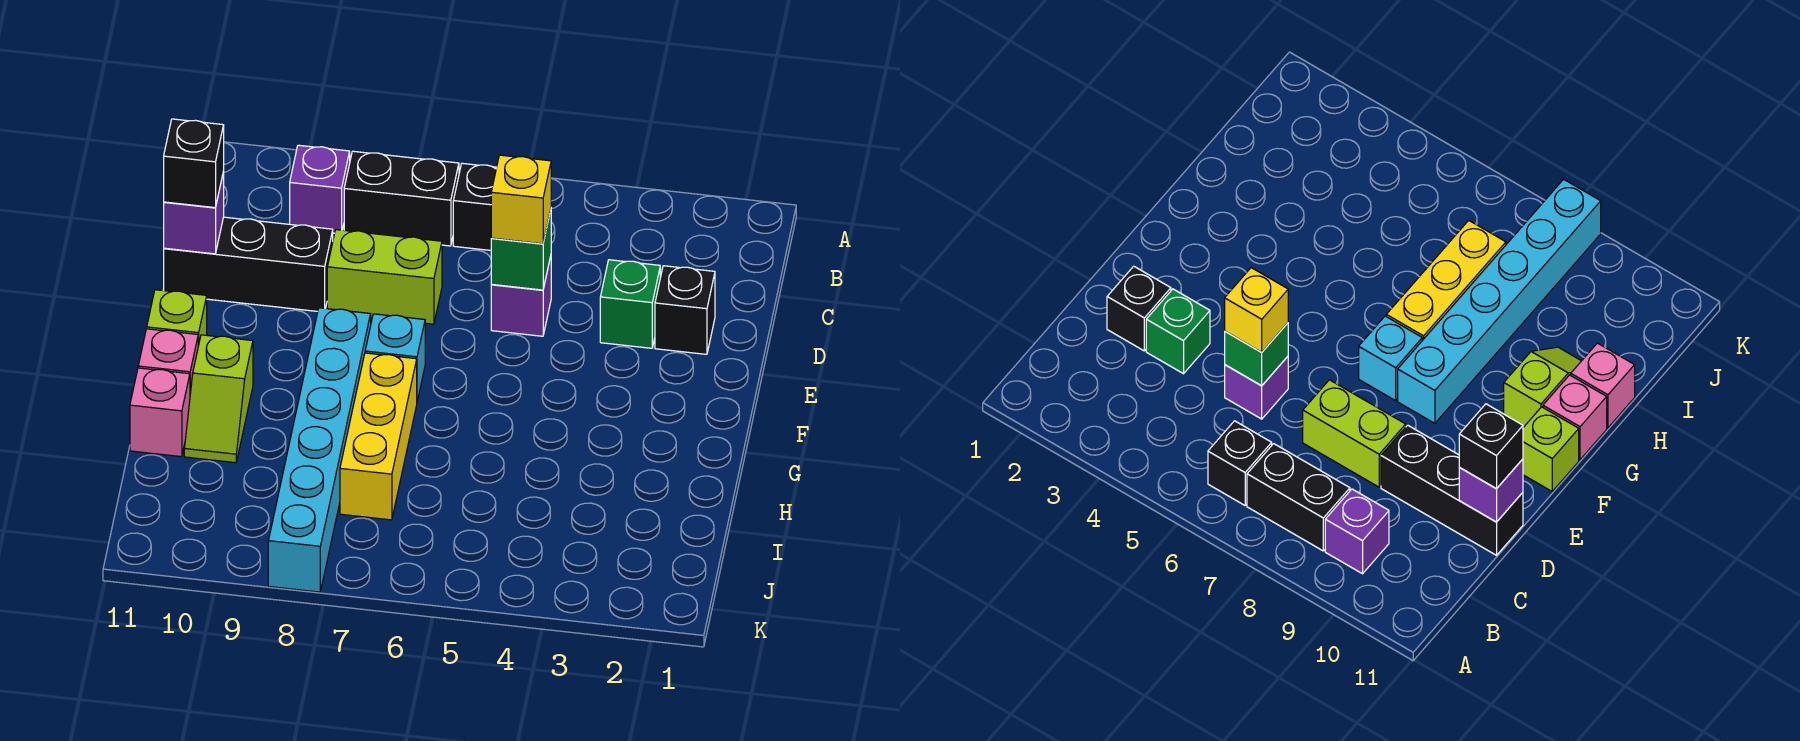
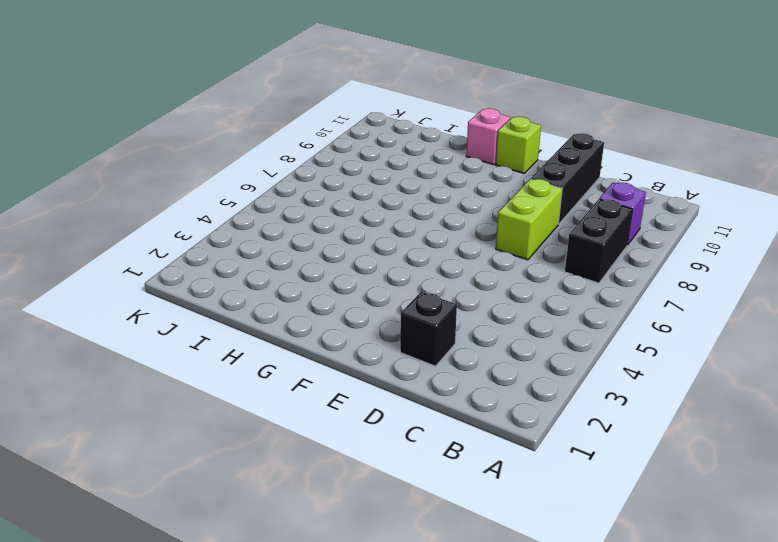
none -> black brick B6 level 1
none -> green brick D3 level 1
none -> purple brick D5 level 1

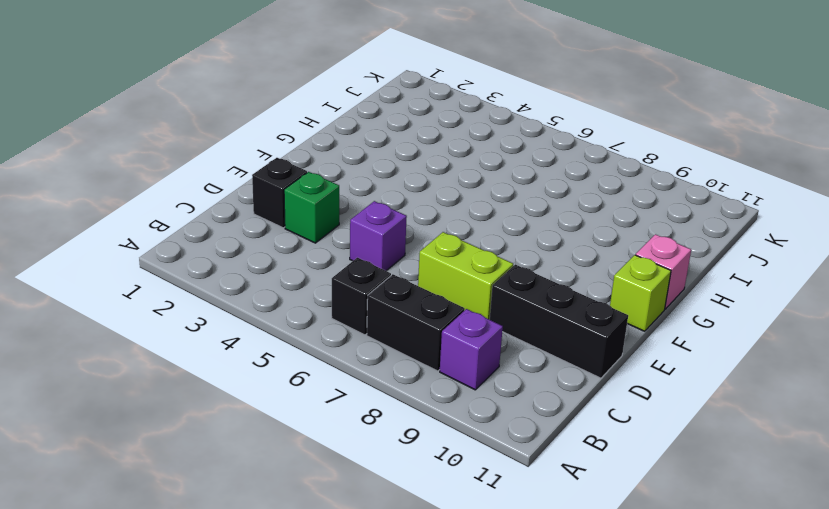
none -> cyan brick F7 level 1
none -> cyan brick F8:K8 level 1
none -> yellow brick G7:I7 level 1

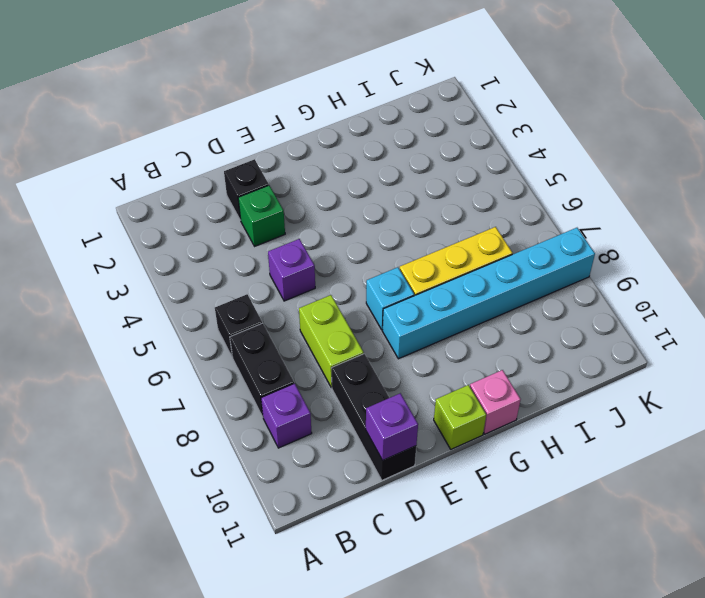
none -> lime slope G10:H10 level 1 top G
none -> pink brick H11 level 1
none -> green brick D5 level 2

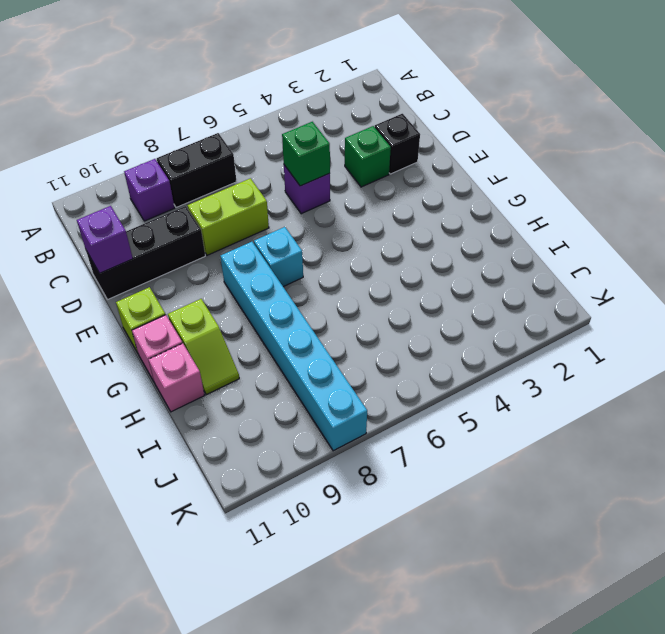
none -> black brick B6 level 1
none -> yellow brick G7:I7 level 1
none -> yellow brick D5 level 3

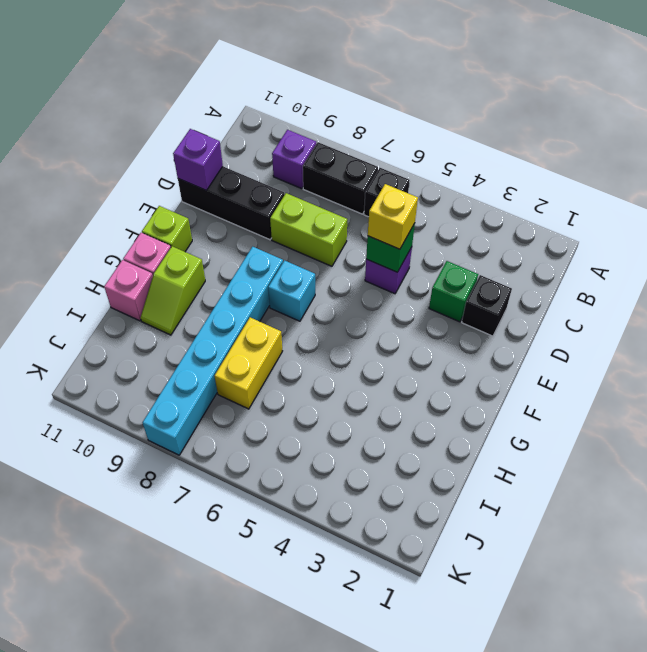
yellow brick H7:I7 level 1 -> yellow brick G7:I7 level 1
none -> black brick D11 level 3

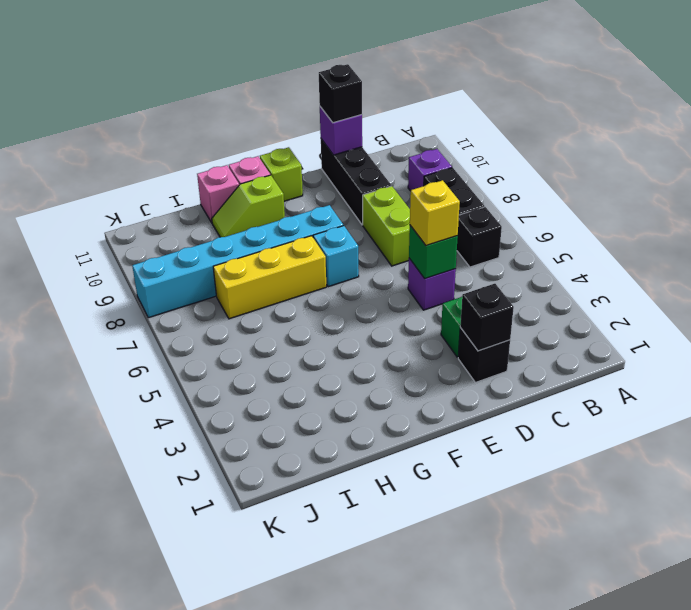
black brick D2 level 2 -> none

